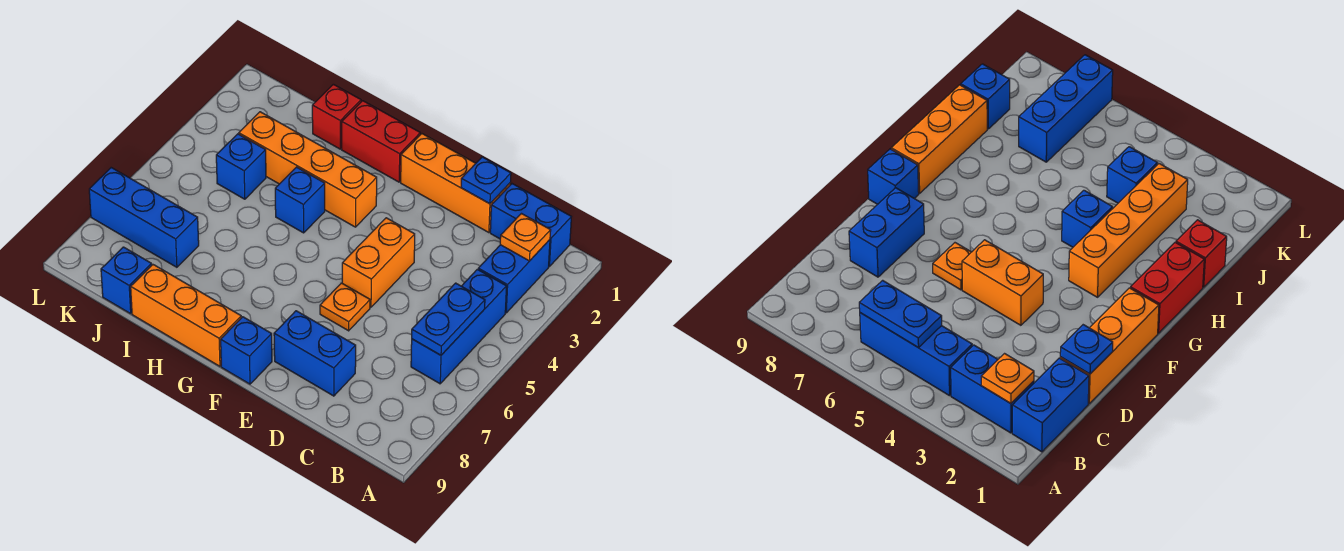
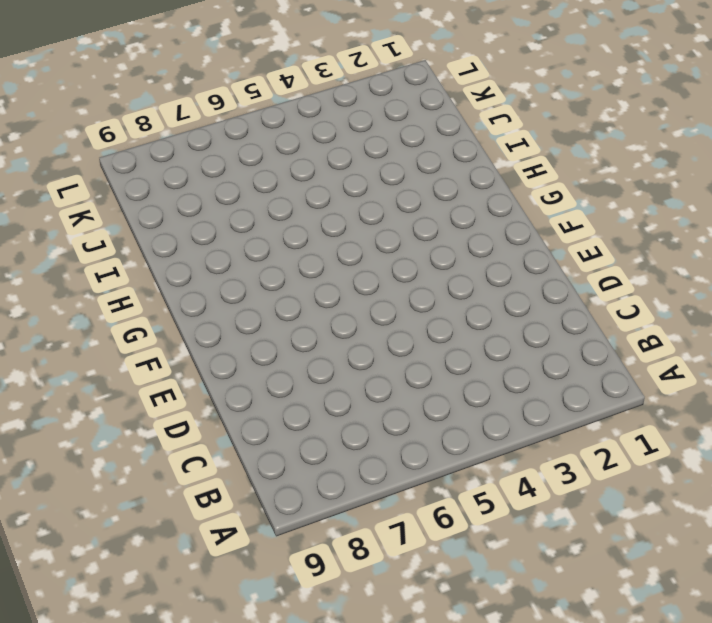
none -> blue brick B1:C1 level 1
none -> blue brick B2:B3 level 1
none -> blue brick B4:B6 level 1

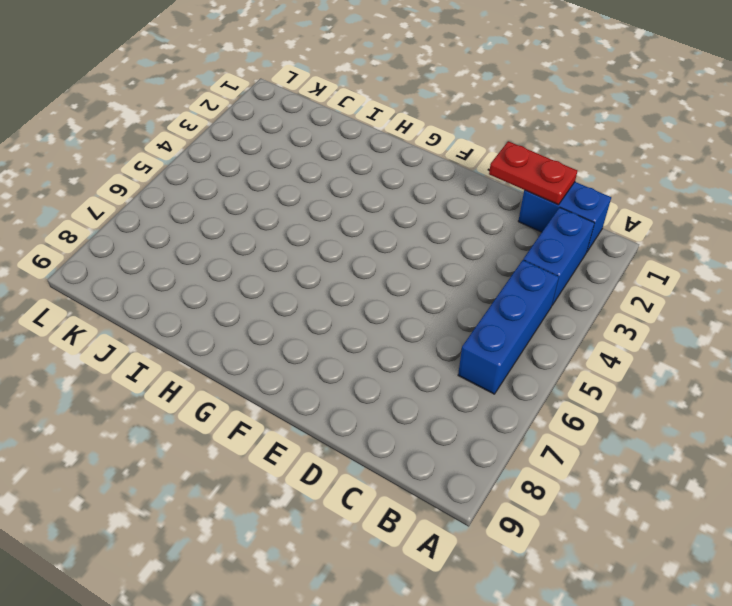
red plate C1:D1 level 2 -> blue plate D1 level 2
none -> orange brick D1:F1 level 1
none -> blue brick D8:E8 level 1
none -> orange brick E4:E5 level 1

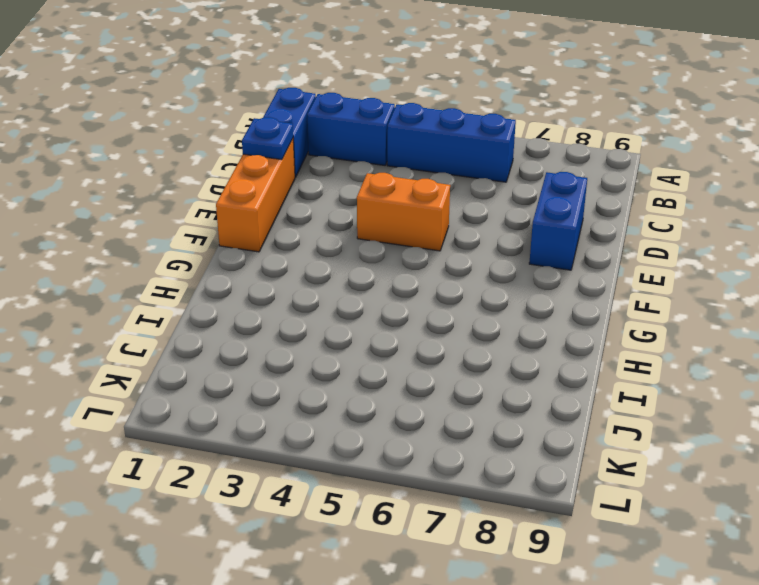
none -> orange plate E6 level 1
none -> blue brick F9 level 1
none -> red brick G1:H1 level 1

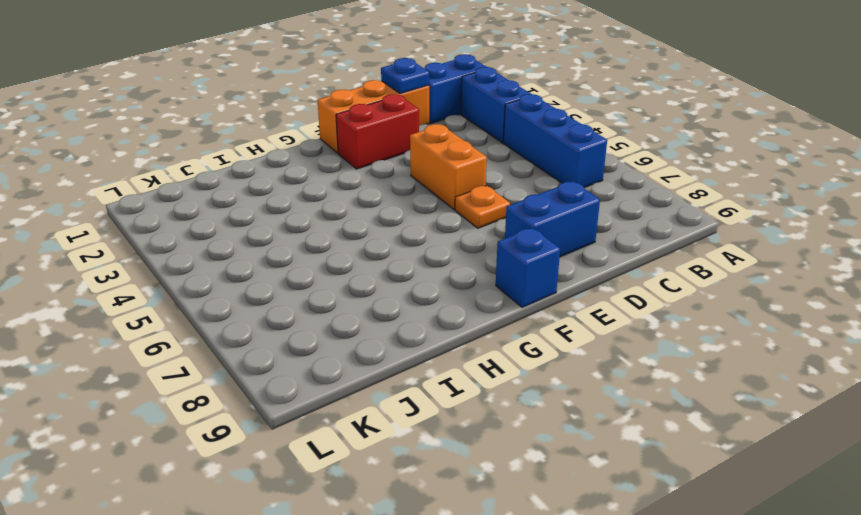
red brick E2:F2 level 1 -> red brick G1:H1 level 1
none -> orange brick G3:J3 level 1
none -> orange brick G9:I9 level 1
none -> blue brick H4 level 1

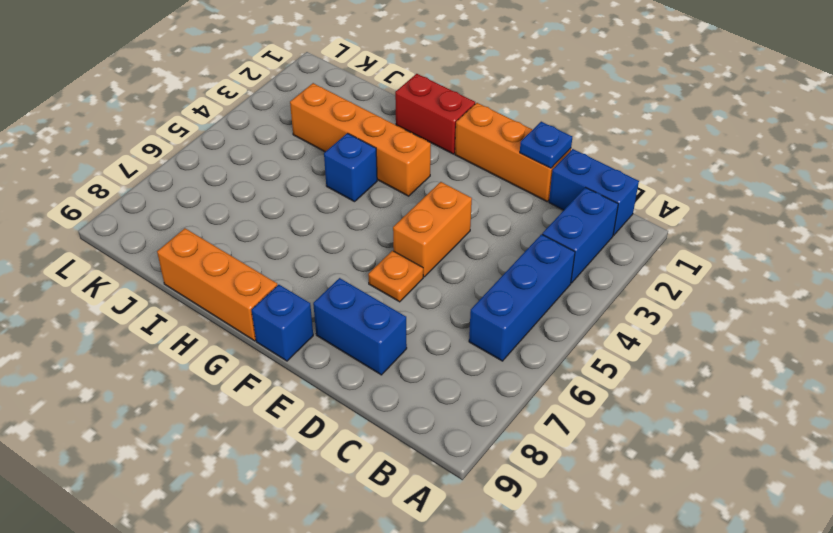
none -> red brick I1 level 1
none -> blue brick J4 level 1
none -> blue brick J7:L7 level 1

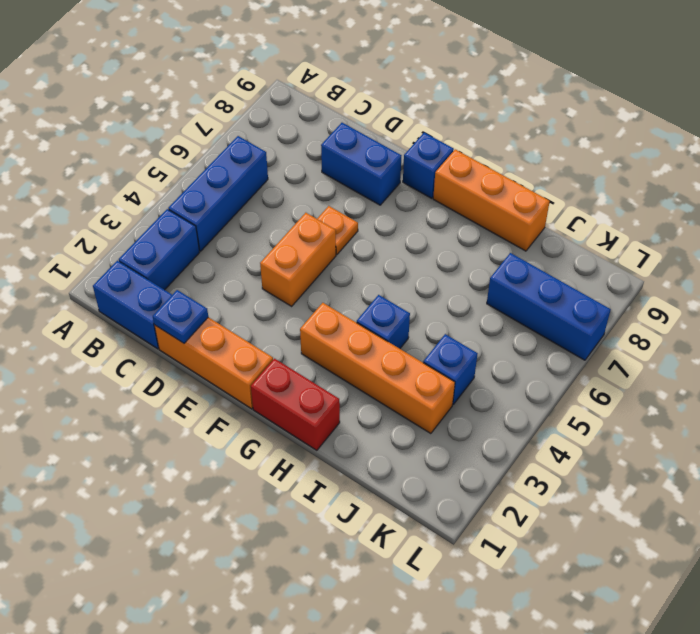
none -> red brick I1 level 1
none -> blue brick J9 level 1
none -> orange plate B2 level 2

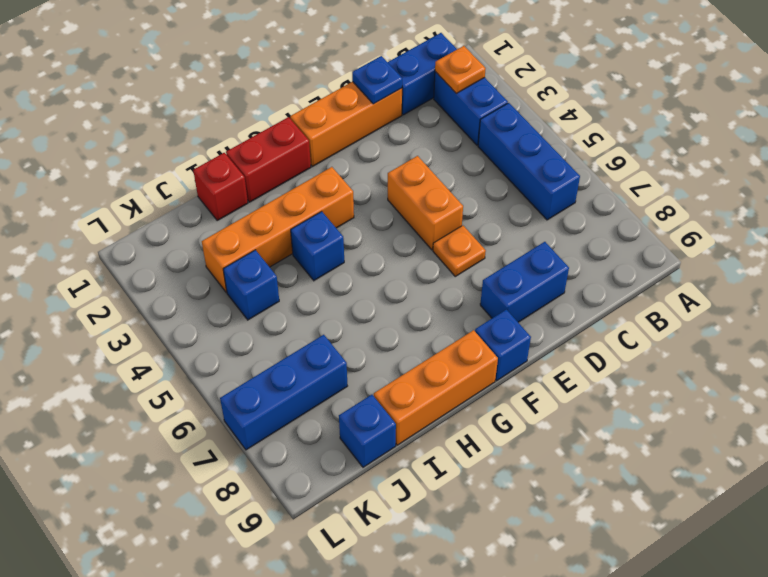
none -> blue plate B5:B6 level 2

